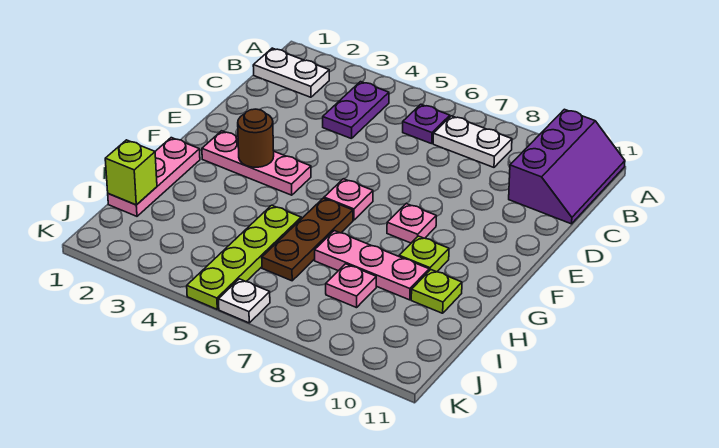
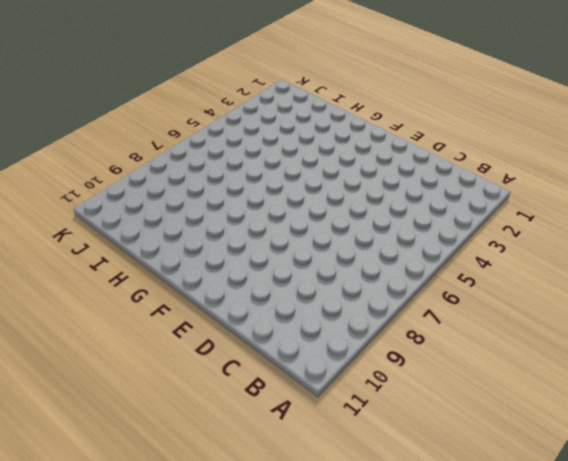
none -> purple slope A10:C11 level 1 top 10
none -> white plate B1:B2 level 1
none -> purple plate B4:C4 level 1

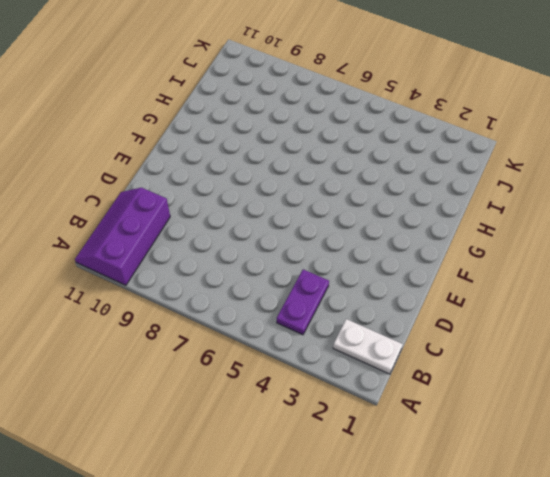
none -> purple plate B6 level 1
none -> white plate B7:B8 level 1
none -> pink plate F2:F4 level 1

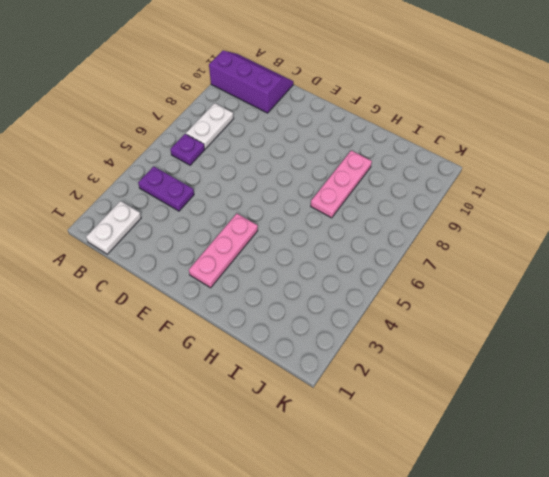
none -> pink plate F6 level 1
none -> pink plate F8 level 1
none -> pink plate G1:I1 level 1

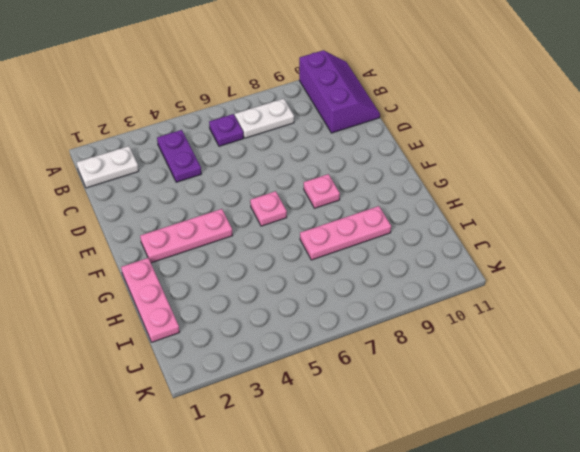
none -> brown plate G6:I6 level 1
none -> lime plate G9 level 1
none -> lime plate H5:K5 level 1

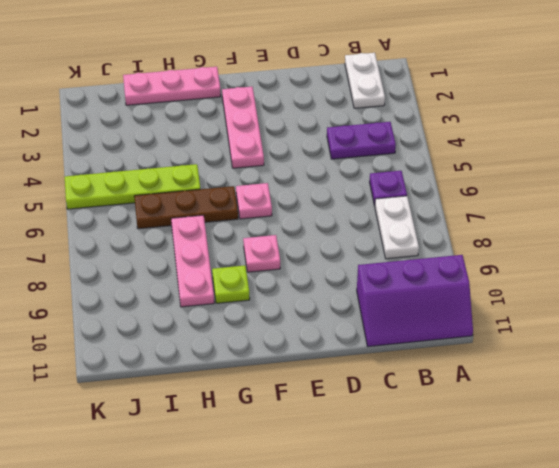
none -> lime plate H10 level 1
none -> pink plate I8 level 1
none -> white plate K6 level 1

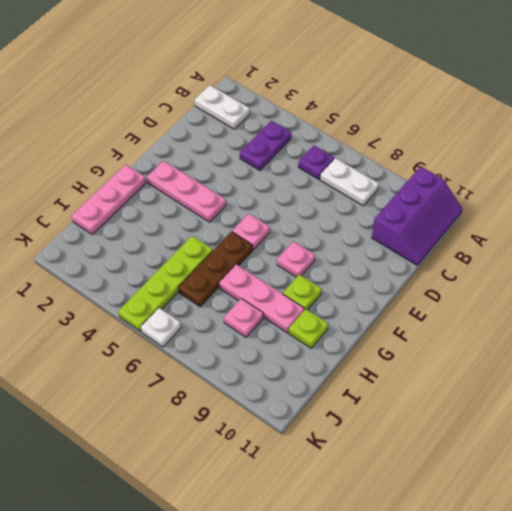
none -> brown round brick F3 level 2
none -> lime brick I1 level 2

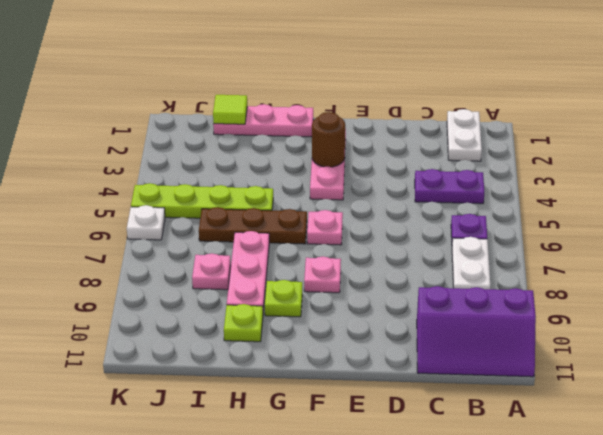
lime tile I1 level 2 -> lime brick I1 level 2

